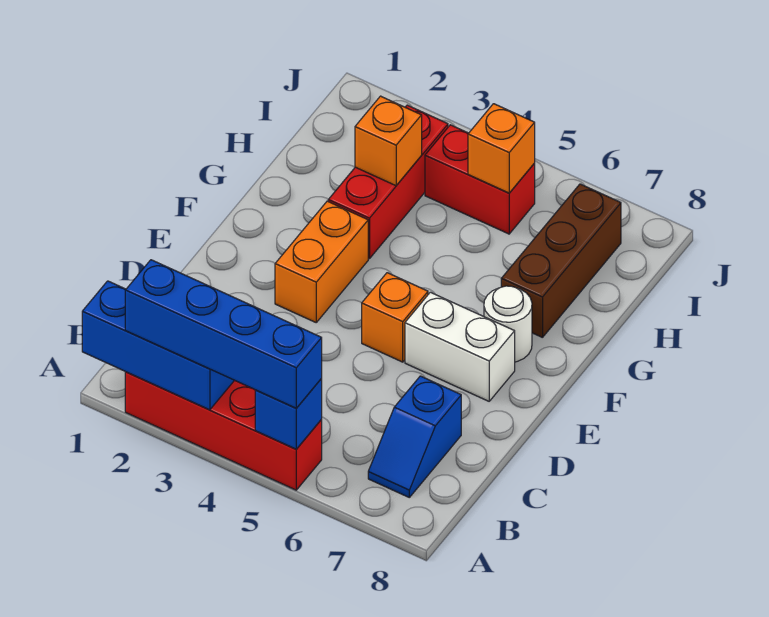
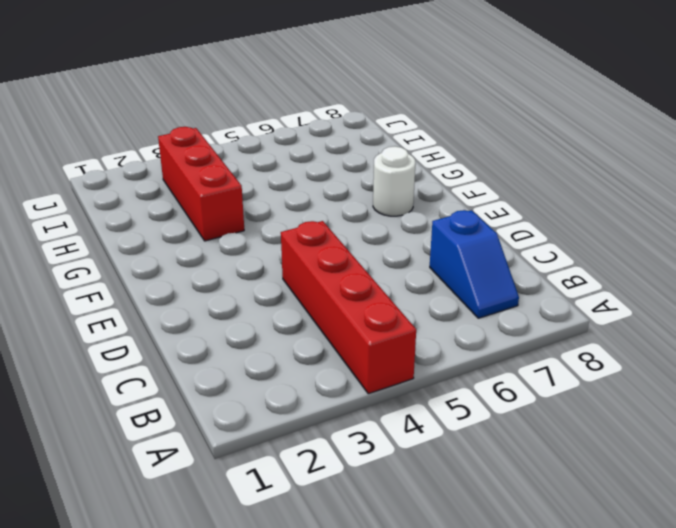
red brick A4:D4 level 1 -> red brick A2:A5 level 1
none -> orange brick E3:F3 level 1
none -> orange brick E5 level 1
none -> white brick E6:E7 level 1

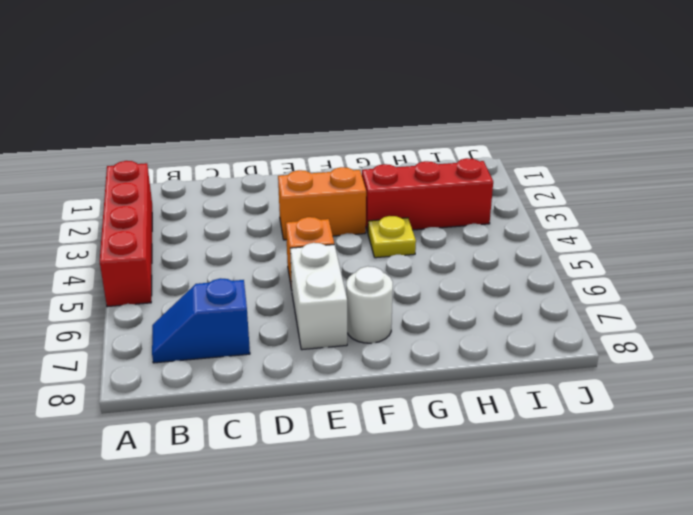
yellow plate G4 level 1 -> none
none -> brown brick G7:I7 level 1
none -> red brick I4:I5 level 1
none -> blue brick A1:A3 level 2

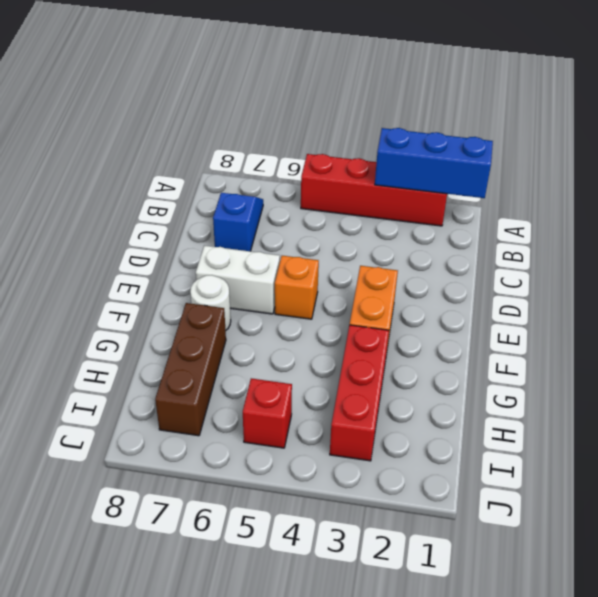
red brick I5 level 1 -> red brick I4:I5 level 1
none -> blue brick A5 level 2
none -> orange brick H3 level 2
none -> orange brick I5 level 2

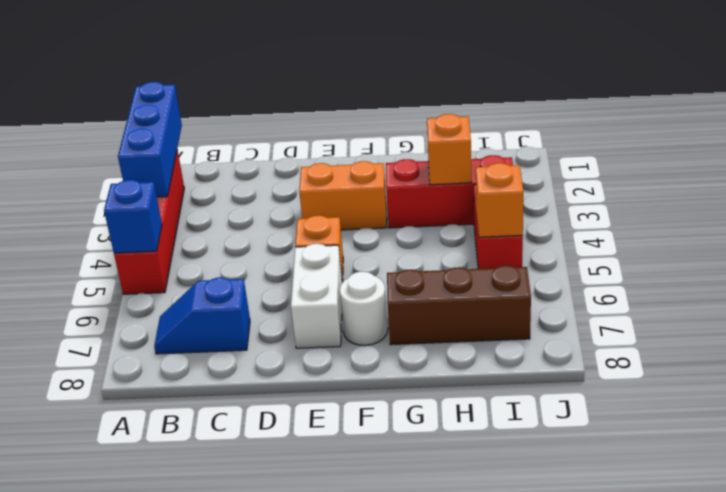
none -> blue brick A2:A5 level 3

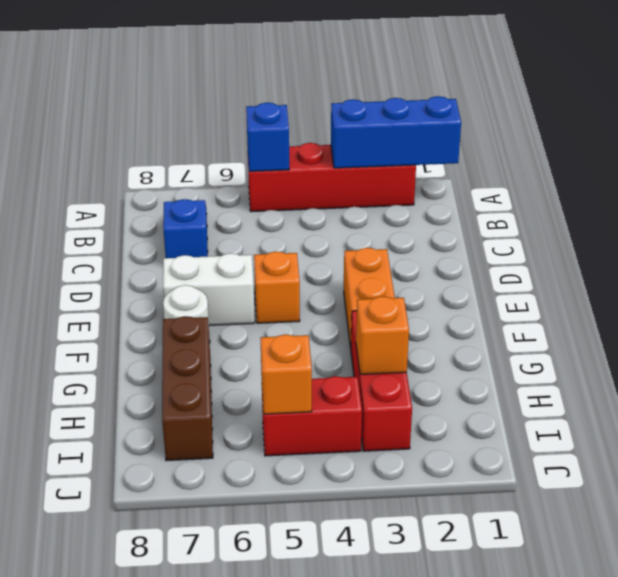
none -> blue brick A2:A5 level 3

